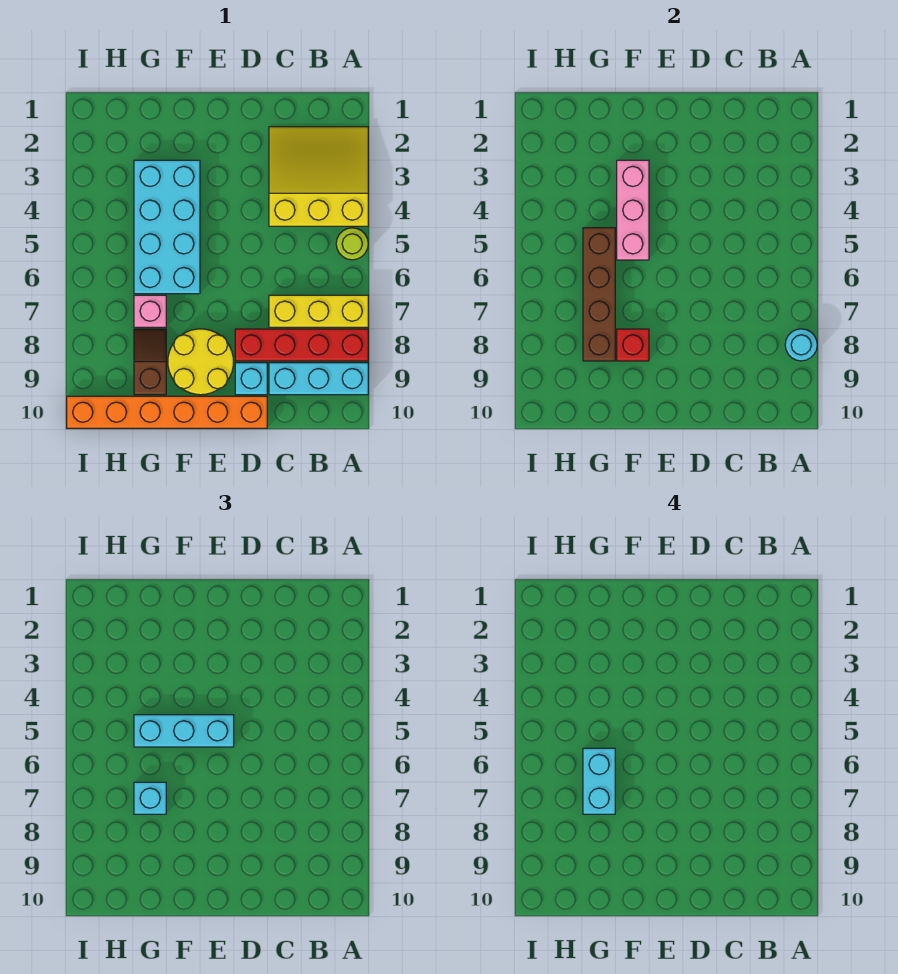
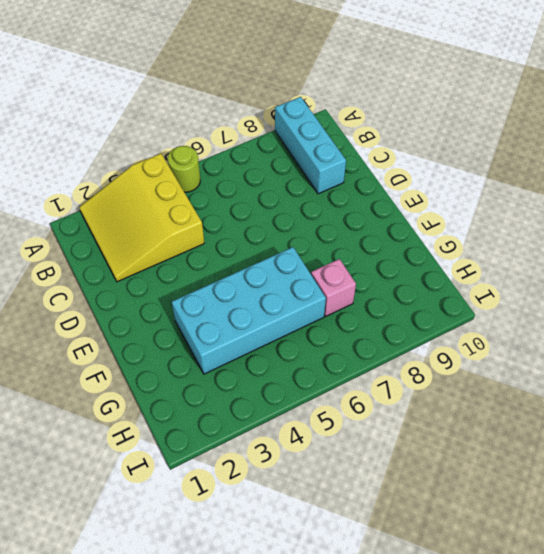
none -> yellow brick A7:C7 level 1
none -> red brick A8:D8 level 1
none -> cyan brick D9 level 1

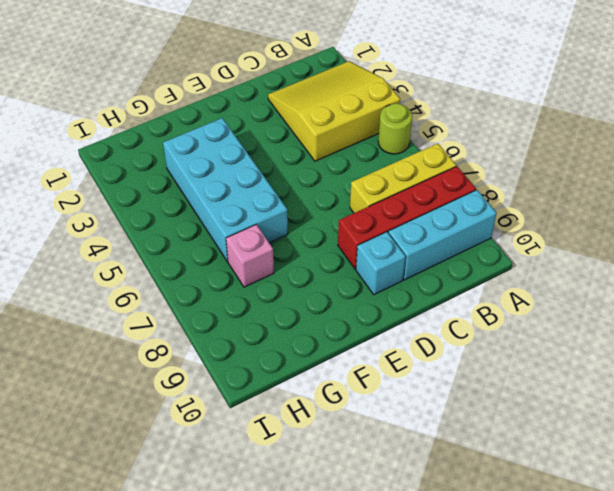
none -> orange brick D10:I10 level 1
none -> yellow round brick E8:F9 level 1
none -> brown slope G8:G9 level 1 top 9

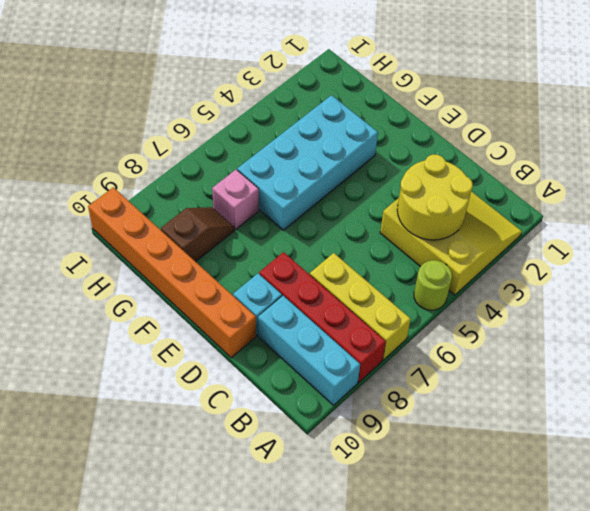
yellow round brick B3:C4 level 2 -> yellow round brick E8:F9 level 1
none -> cyan round brick A8 level 2
none -> pink brick F3:F5 level 2
none -> red brick F8 level 2

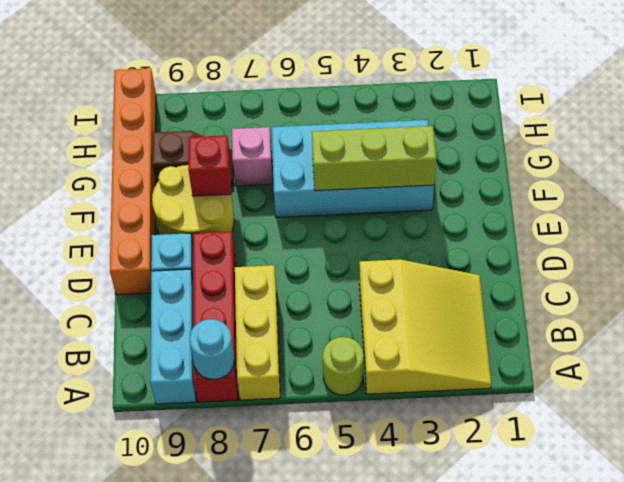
lime brick F3:F5 level 2 -> pink brick F3:F5 level 2
none -> brown brick G5:G8 level 2
none -> cyan brick E5:G5 level 3
none -> cyan brick G7 level 3

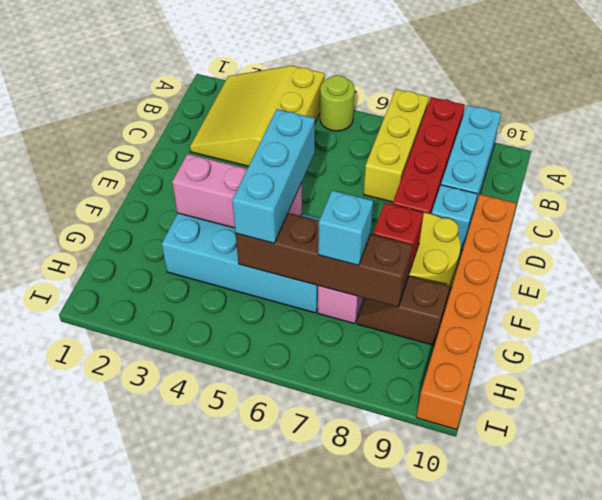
none -> cyan round brick A8 level 2
none -> cyan brick G6:G7 level 4

